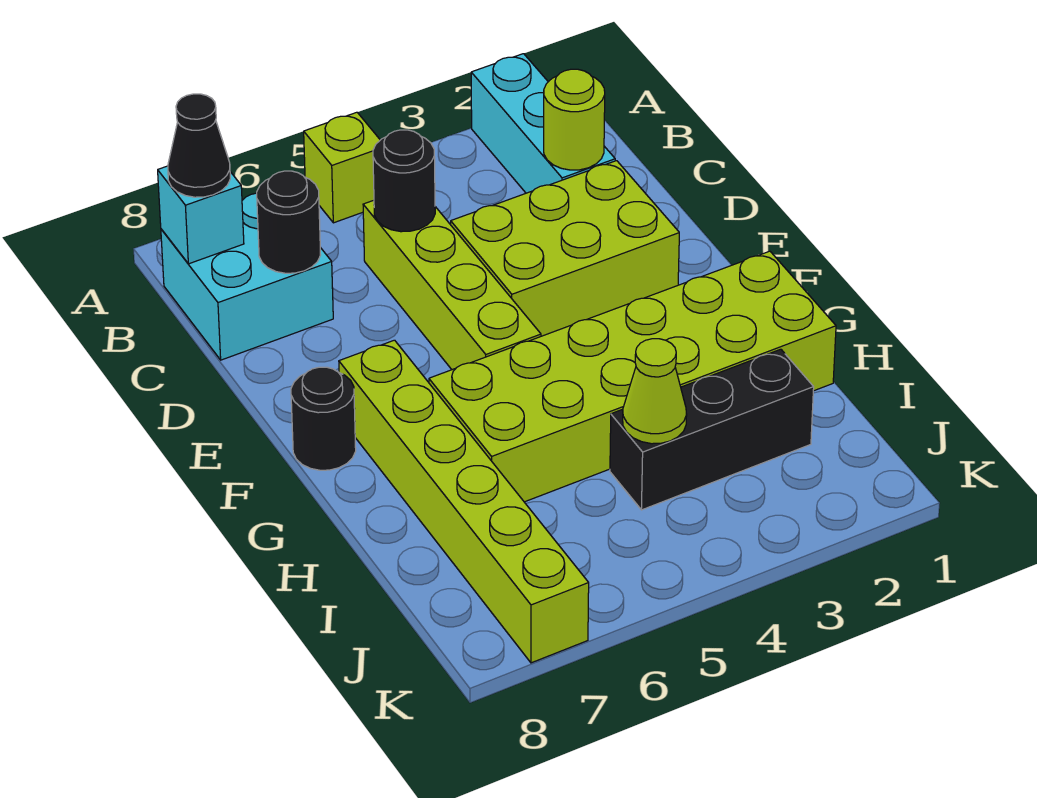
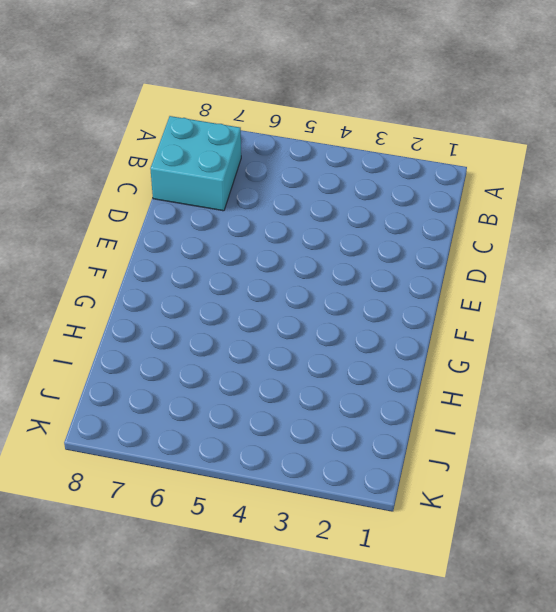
none -> cyan brick A2:C2 level 1
none -> lime brick A5 level 1
none -> lime brick C5:F5 level 1

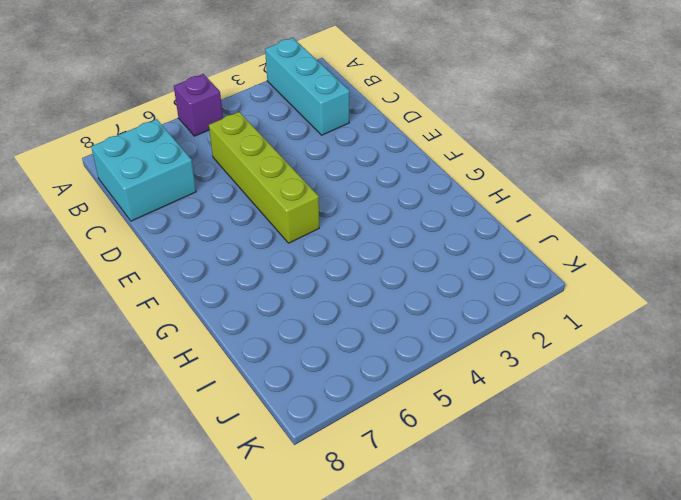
purple brick A5 level 1 -> lime brick A5 level 1
none -> lime brick D2:E4 level 1
none -> lime brick F7:K7 level 1
none -> black round brick F8 level 1

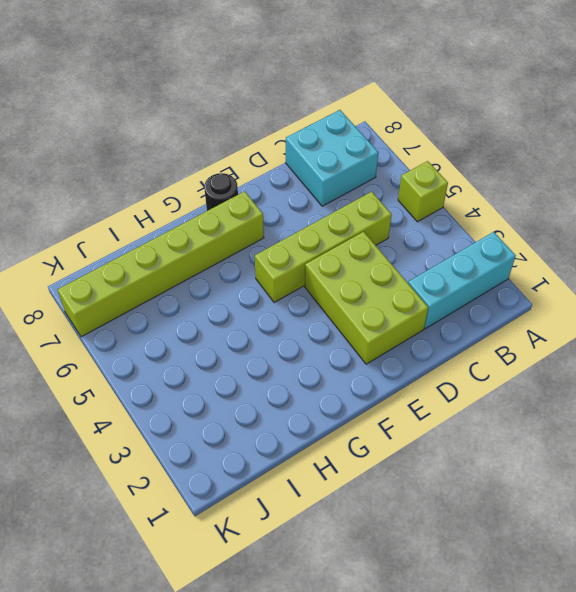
none -> lime brick G1:H6 level 1
none -> black brick I2:I4 level 1
none -> cyan brick B8 level 2

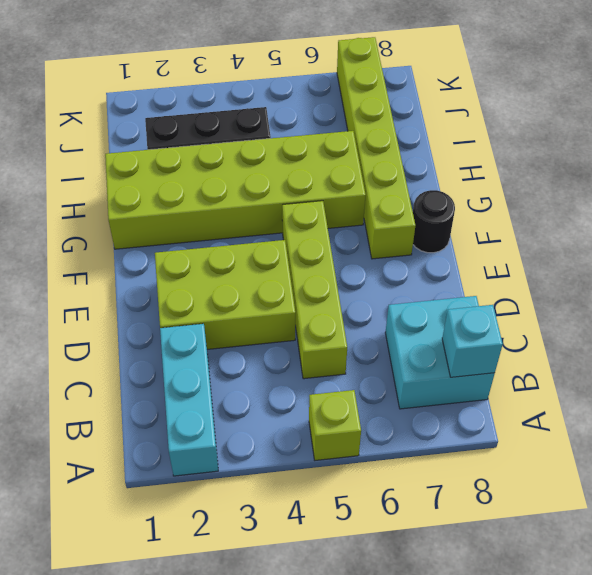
none -> lime round brick C2 level 2
none -> black round brick C5 level 2
none -> black round brick C7 level 2

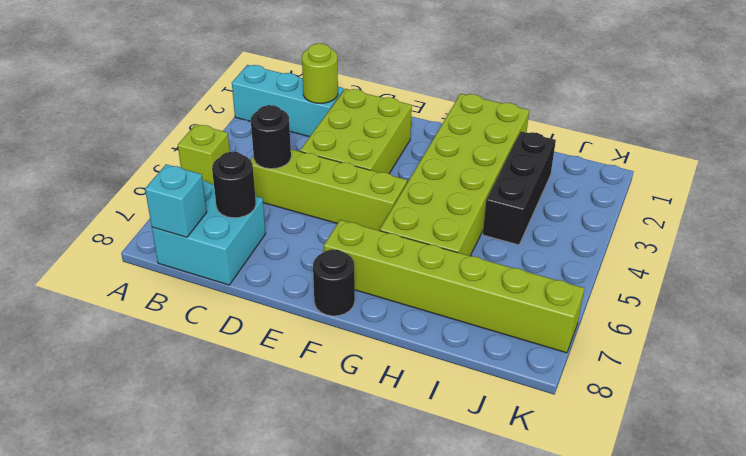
none -> lime cone I4 level 2
none -> black cone B8 level 3

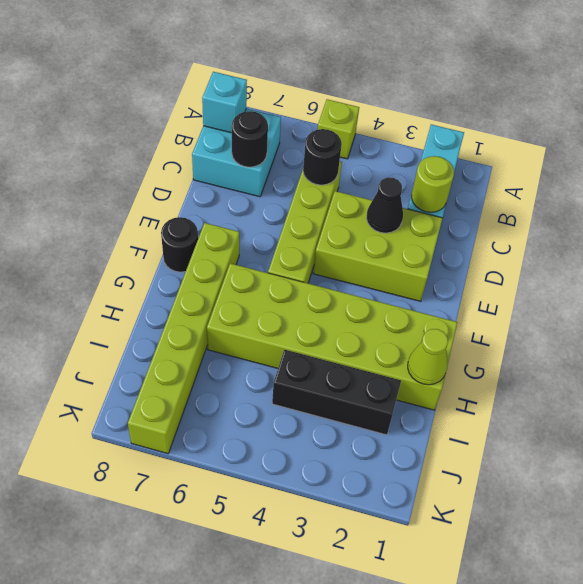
black cone D3 level 2 -> black cone B8 level 3
lime cone H1 level 2 -> lime cone I4 level 2

